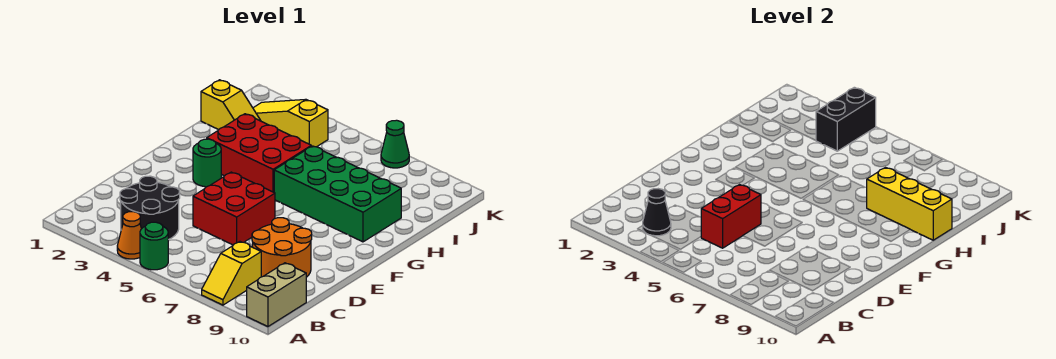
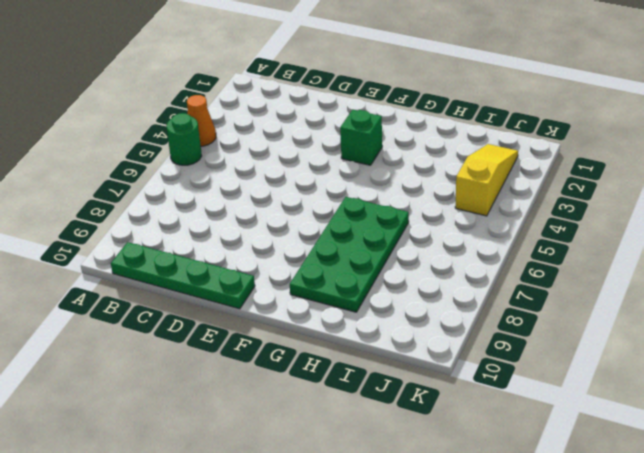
green plate B10:E10 level 1 -> tan brick A10:B10 level 1
green brick F3 level 1 -> green round brick F3 level 1
green plate G6:H9 level 1 -> green brick G6:H9 level 1
none -> yellow slope A8:B8 level 1 top B
none -> black round brick B3:C4 level 1
none -> orange round brick C8:D9 level 1

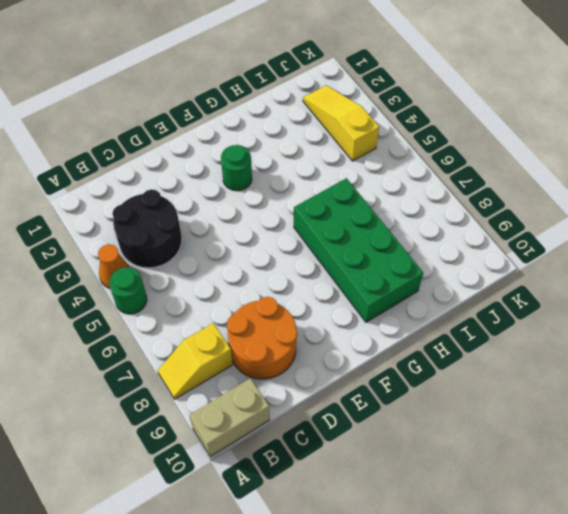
none -> red brick D5:E6 level 1
none -> red brick G3:H5 level 1
none -> yellow slope I1:I2 level 1 top 1

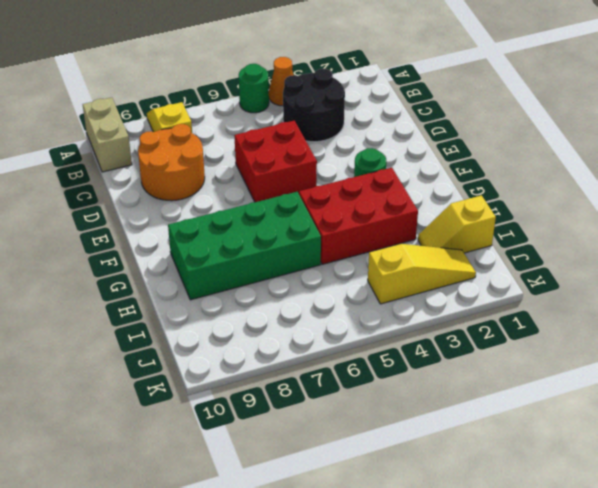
none -> green cone K7 level 1
none -> black cone B3 level 2
none -> red brick C5:D5 level 2

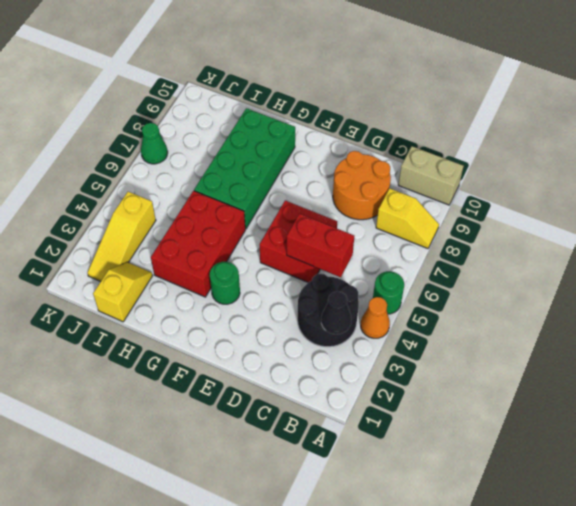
none -> yellow brick H8:H10 level 2
none -> black brick J4:K4 level 2

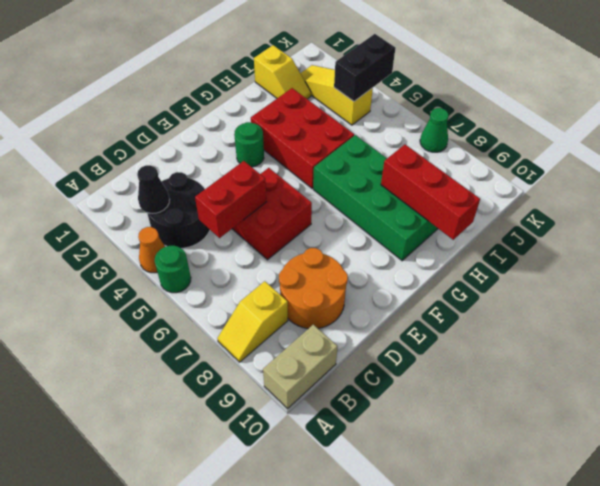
red brick H8:H10 level 2 -> yellow brick H8:H10 level 2

